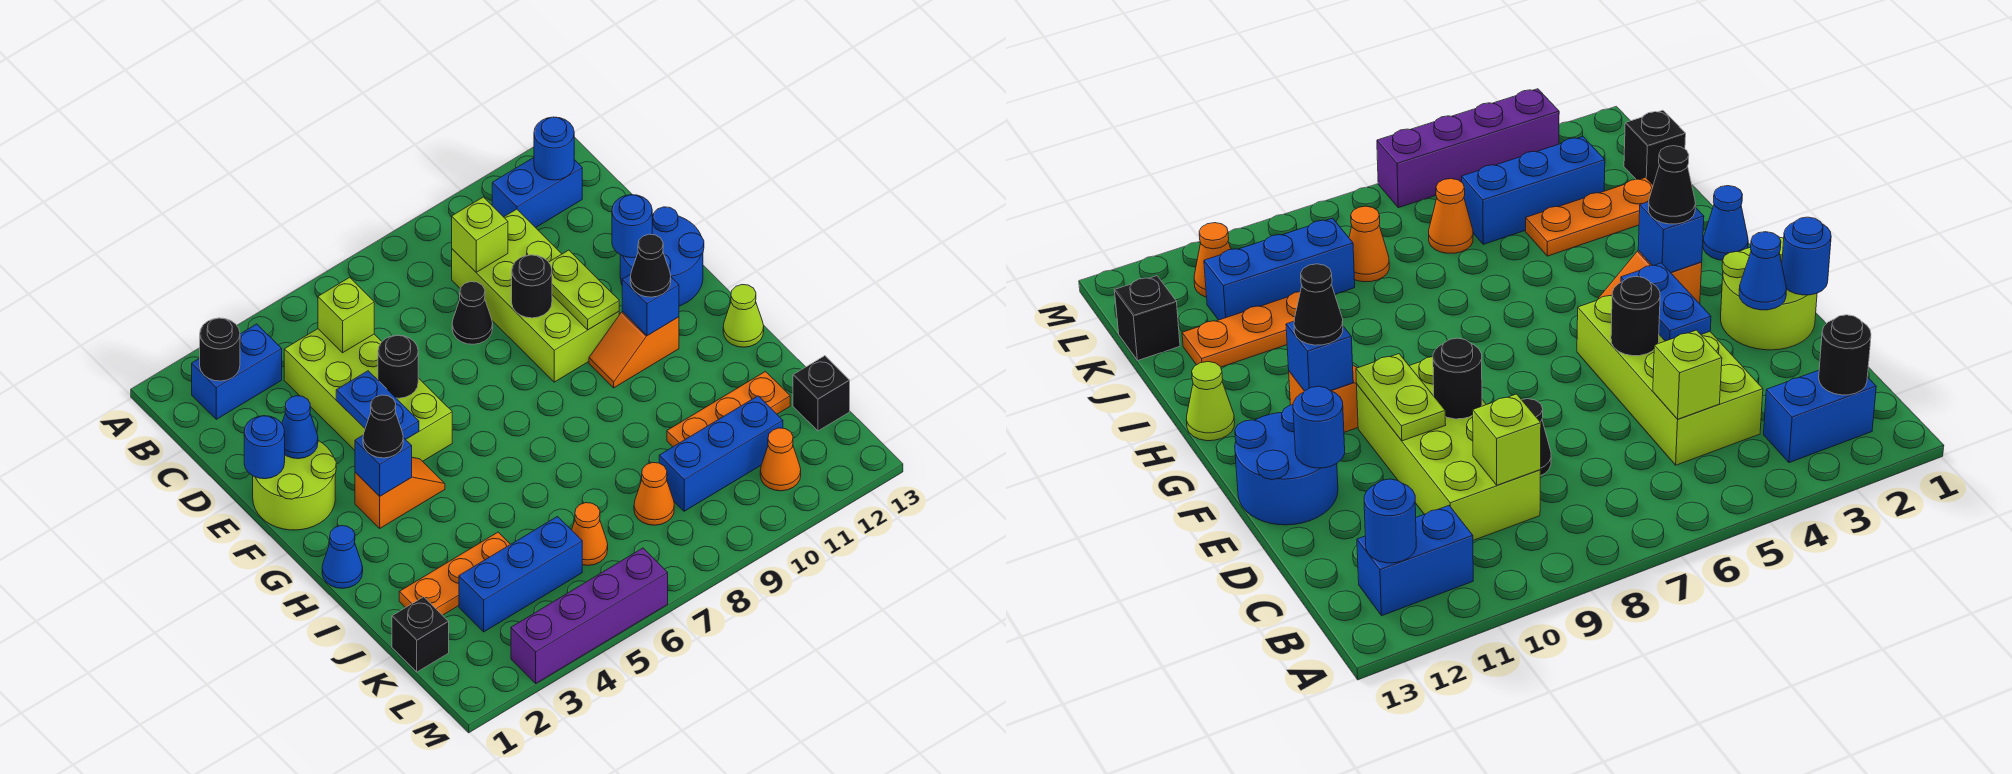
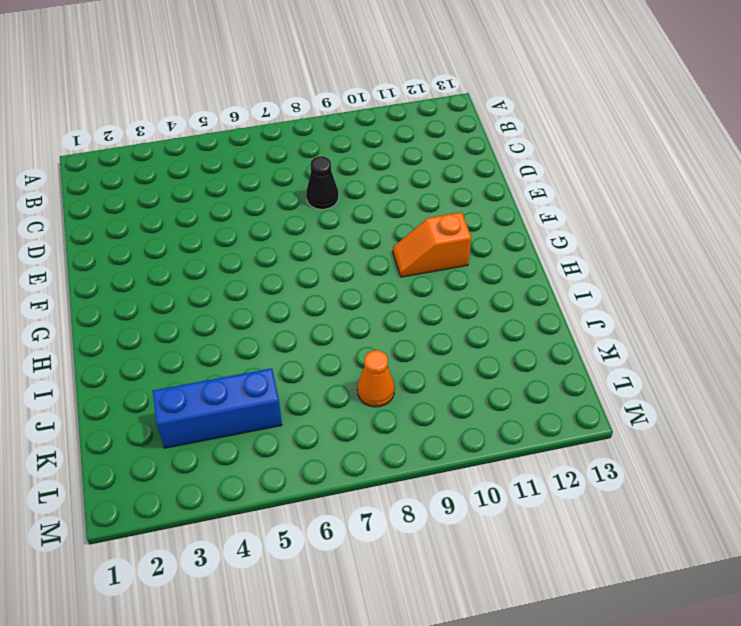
none -> blue brick B2:B3 level 1
none -> blue brick B11:B12 level 1
none -> lime brick C4:F5 level 1
none -> lime brick C9:F10 level 1

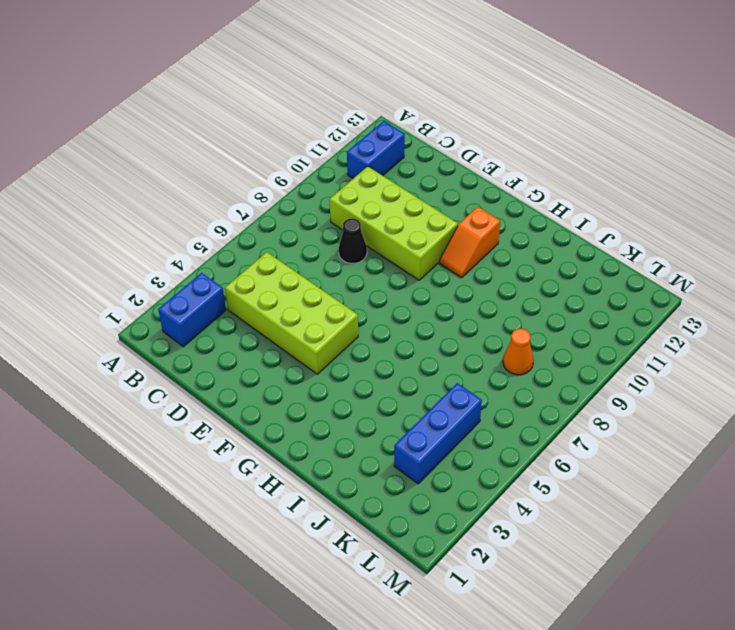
none -> lime round brick E1:F2 level 1
none -> blue round brick E12:F13 level 1
none -> orange slope G3:G4 level 1 top 3
none -> blue cone H1 level 1

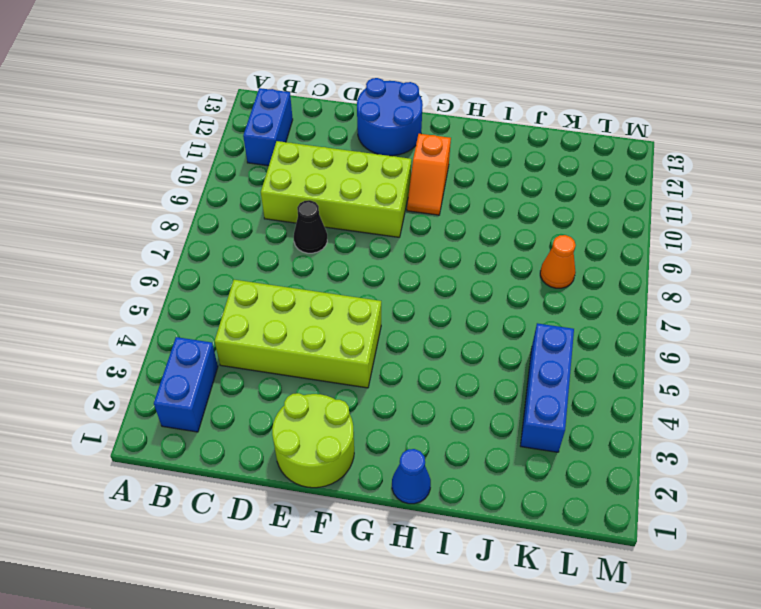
none -> orange slope G3:G4 level 1 top 3
none -> lime cone H13 level 1
none -> orange plate J2:J4 level 1
none -> orange plate J10:J12 level 1

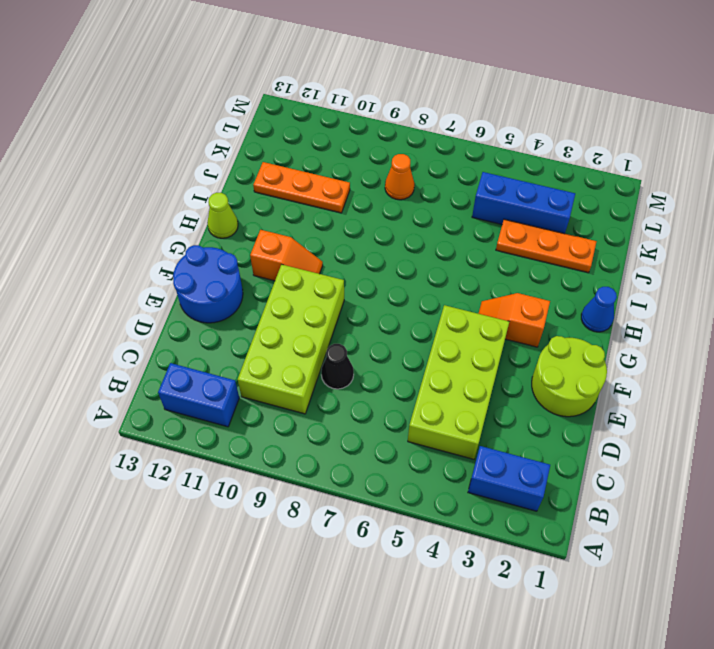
none -> black brick K1 level 1
none -> orange cone K6 level 1
none -> blue brick K9:K11 level 1
none -> black brick K13 level 1

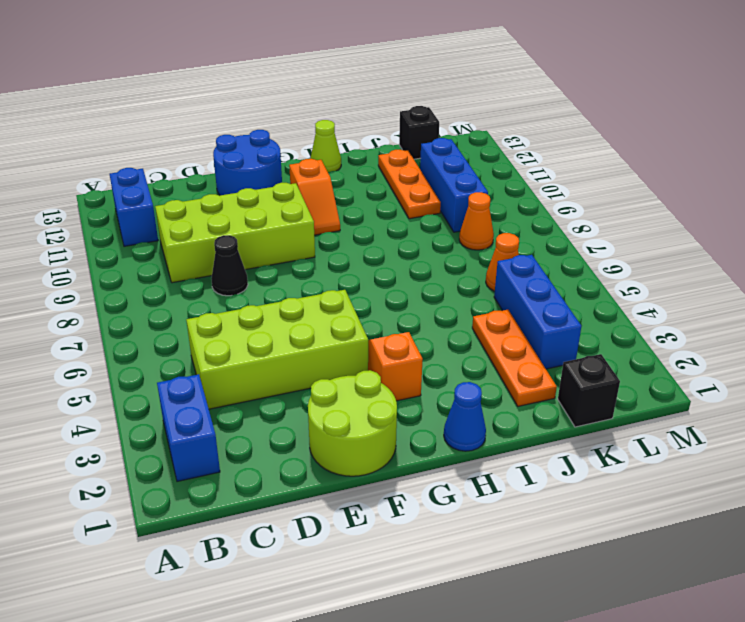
none -> orange cone L11 level 1
none -> purple brick M3:M6 level 1
none -> black round brick B2 level 2
none -> blue round brick B12 level 2

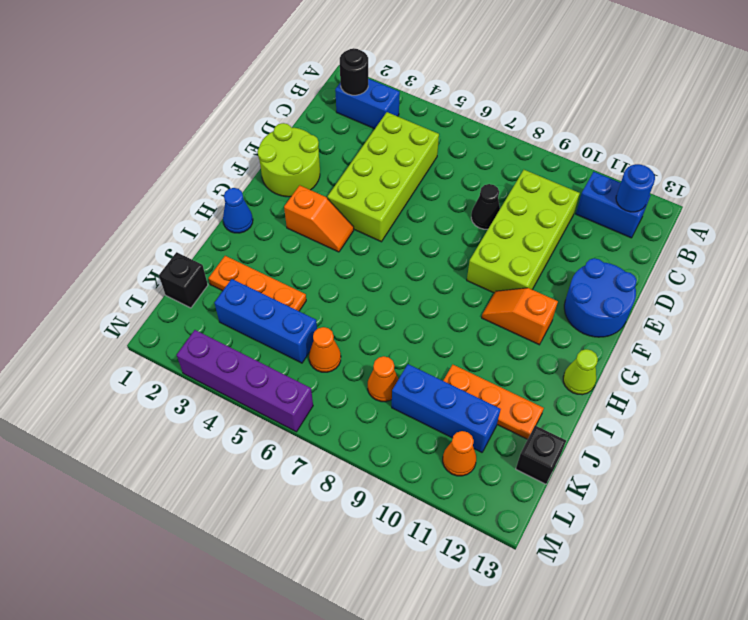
none -> lime brick C5 level 2
none -> lime brick C9 level 2
none -> blue round brick E1 level 2
none -> blue cone E2 level 2

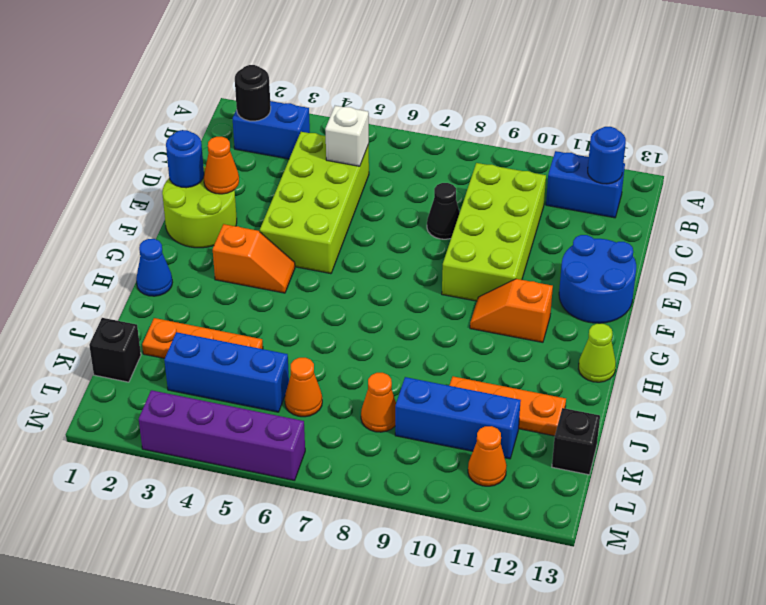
white brick C5 level 2 -> lime brick C5 level 2
orange cone E2 level 2 -> blue cone E2 level 2
none -> lime brick C9 level 2
none -> blue plate E4:F4 level 2
none -> black round brick E5 level 2
none -> black round brick E9 level 2

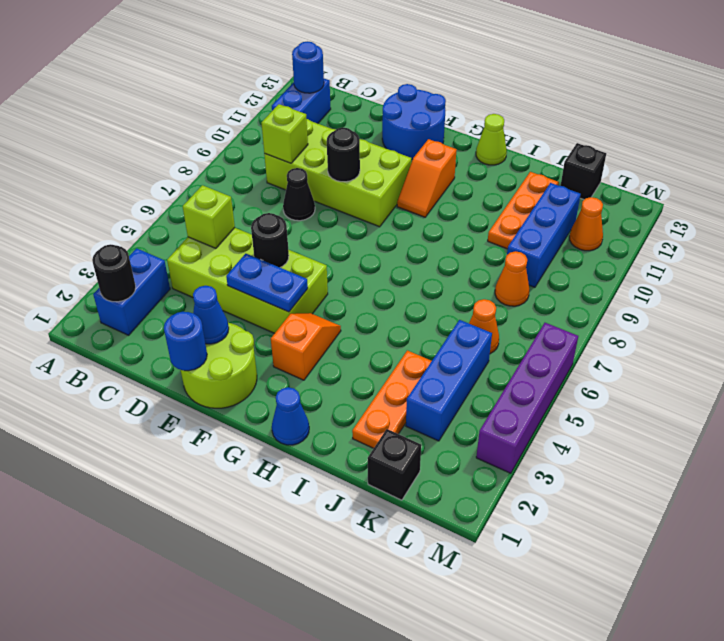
none -> lime plate E10:F10 level 2
none -> blue round brick E12 level 2
none -> blue brick G3 level 2
none -> blue brick G11 level 2

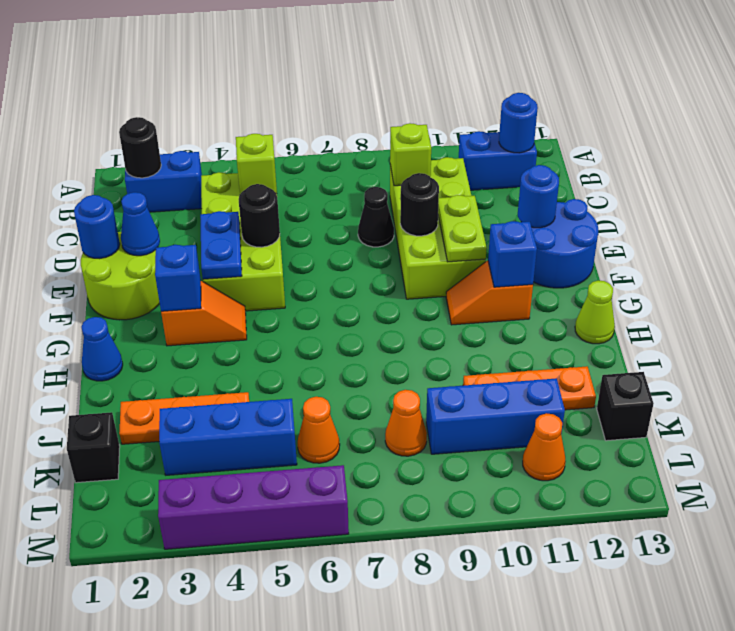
none -> black cone G3 level 3
none -> black cone G11 level 3

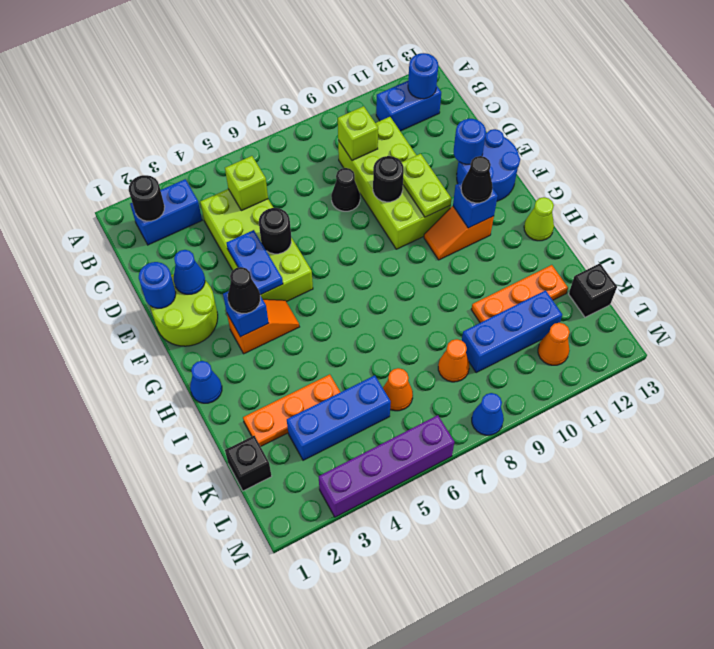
blue cone M8 level 1 -> none

